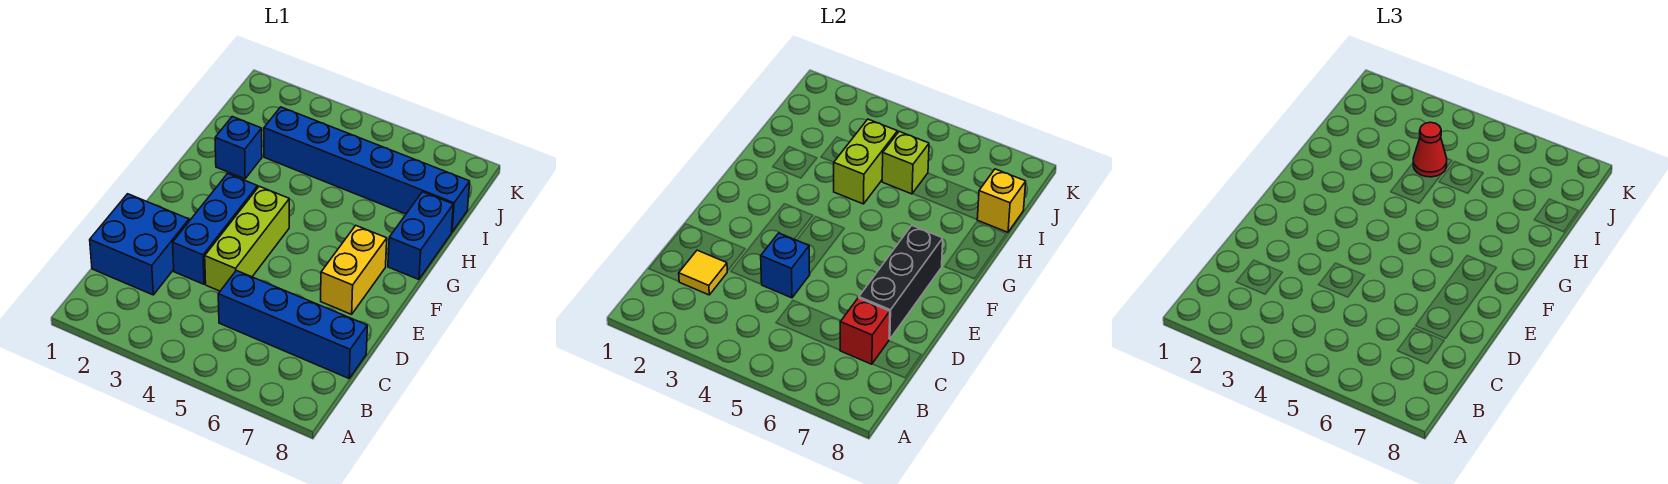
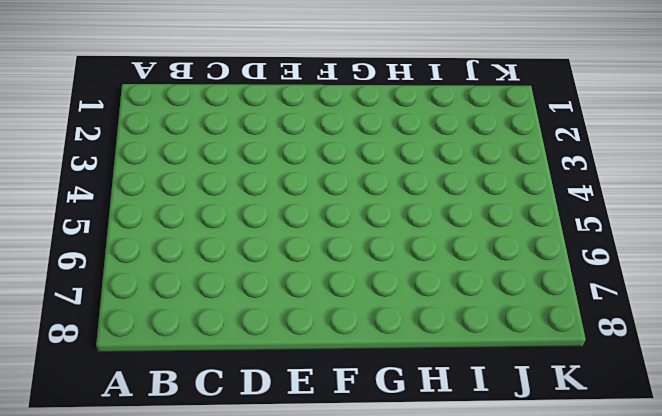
none -> blue brick C1:D2 level 1
none -> blue brick C5:C8 level 1
none -> blue brick D3:F3 level 1

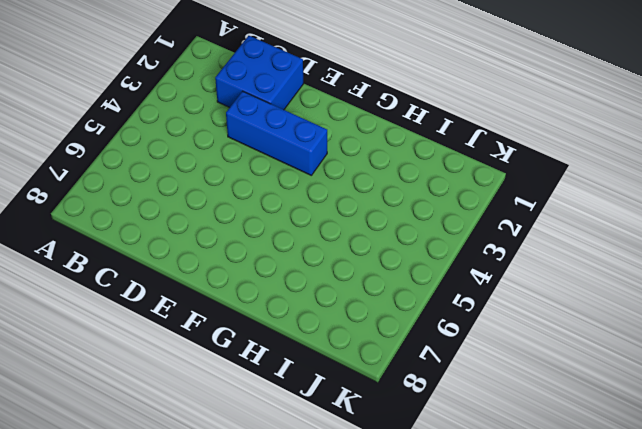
none -> blue brick C5:C8 level 1
none -> lime brick D4:F4 level 1
none -> yellow brick E7:F7 level 1

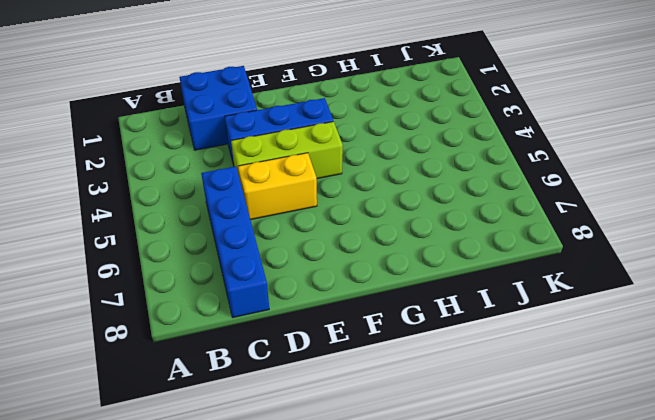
yellow brick D5:E5 level 1 -> yellow brick E7:F7 level 1
none -> blue brick G8:H8 level 1
none -> blue brick H2 level 1
none -> blue brick I3:I8 level 1

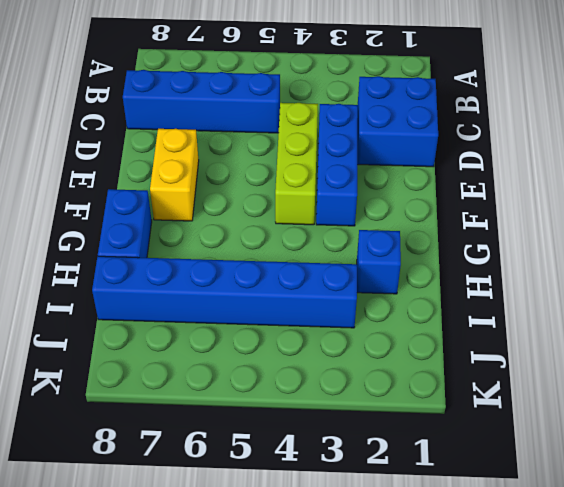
none -> yellow tile C2 level 2
none -> red brick C7 level 2
none -> blue brick D4 level 2

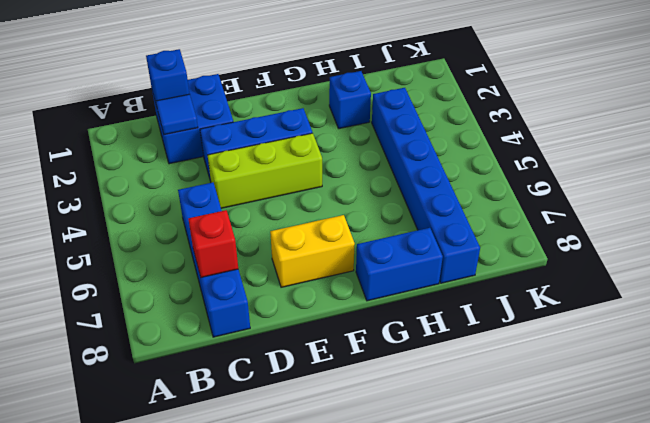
blue brick C1 level 2 -> blue brick D4 level 2
blue tile C2 level 2 -> yellow tile C2 level 2
none -> black brick D7:F7 level 2
none -> lime brick H4:I4 level 2
none -> lime brick I5 level 2

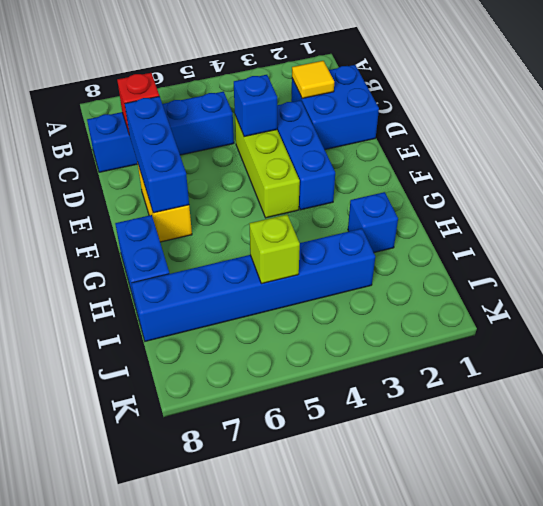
blue brick D7:F7 level 2 -> black brick D7:F7 level 2
none -> lime brick H4:I4 level 2
none -> yellow brick I8 level 2
none -> red cone I4 level 3

